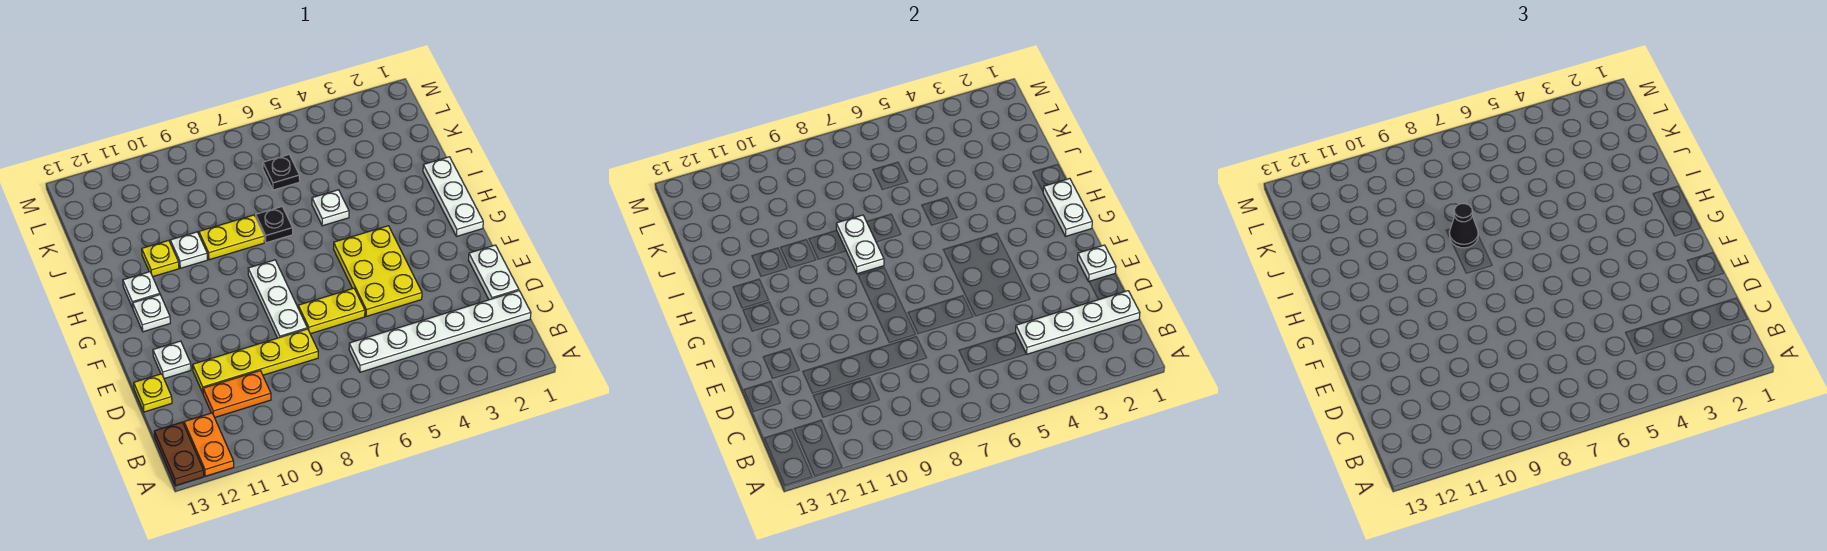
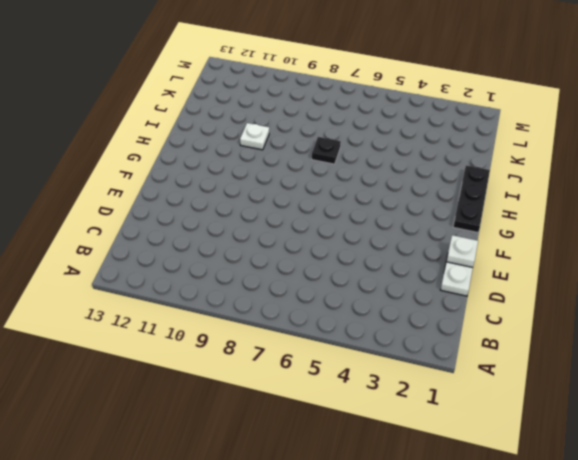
black plate G1:I1 level 1 -> white plate G1:I1 level 1
none -> orange plate A12:B12 level 1
none -> brown plate A13:B13 level 1
none -> white plate C1:C6 level 1

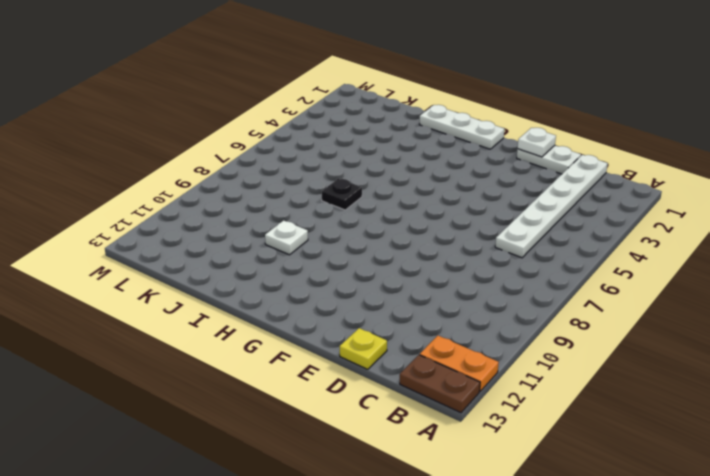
none -> orange plate C10:C11 level 1
none -> yellow plate D8:D11 level 1
none -> yellow plate E4:G5 level 1

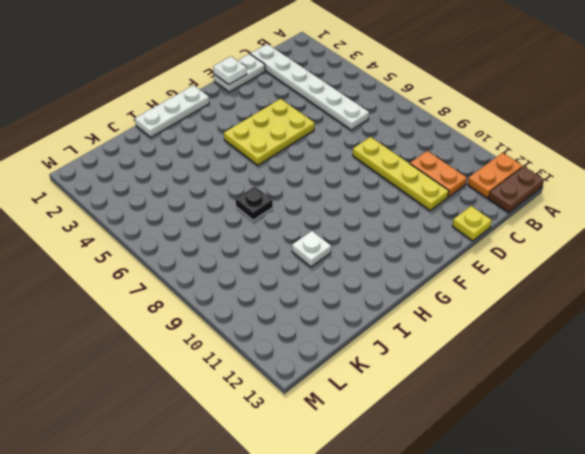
none -> yellow plate E6:E7 level 1
none -> white plate E8:G8 level 1
none -> white plate E12 level 1

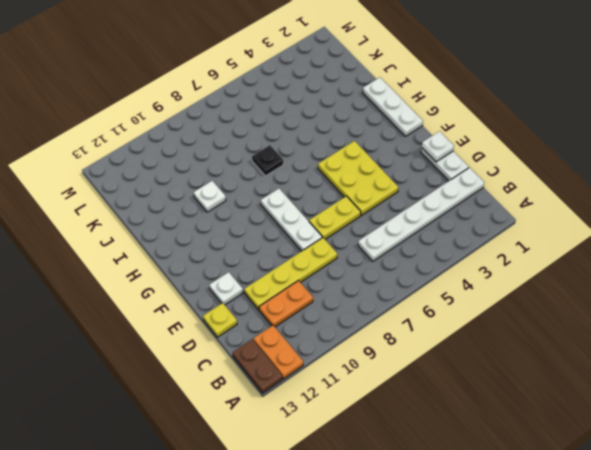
none -> white plate G12 level 1
none -> white plate H12 level 1
none -> white plate I5 level 1

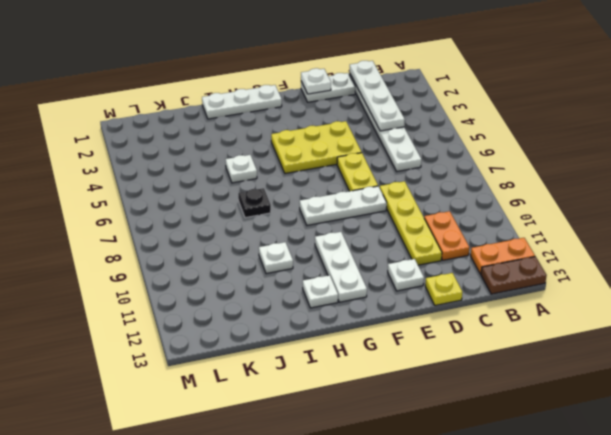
white plate G10:G12 level 1 -> white plate G12 level 1
none -> yellow plate I8:I9 level 1
none -> yellow plate I11 level 1
none -> black plate K6 level 1

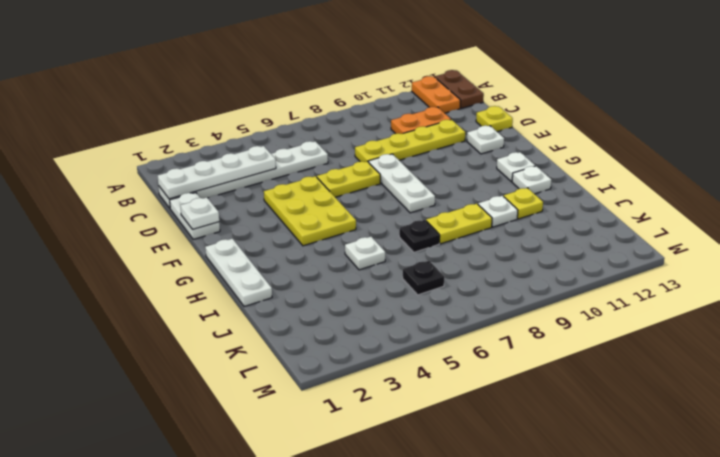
none -> white plate G1:H1 level 2
none -> white plate H8:I8 level 2
none -> black cone I8 level 3

